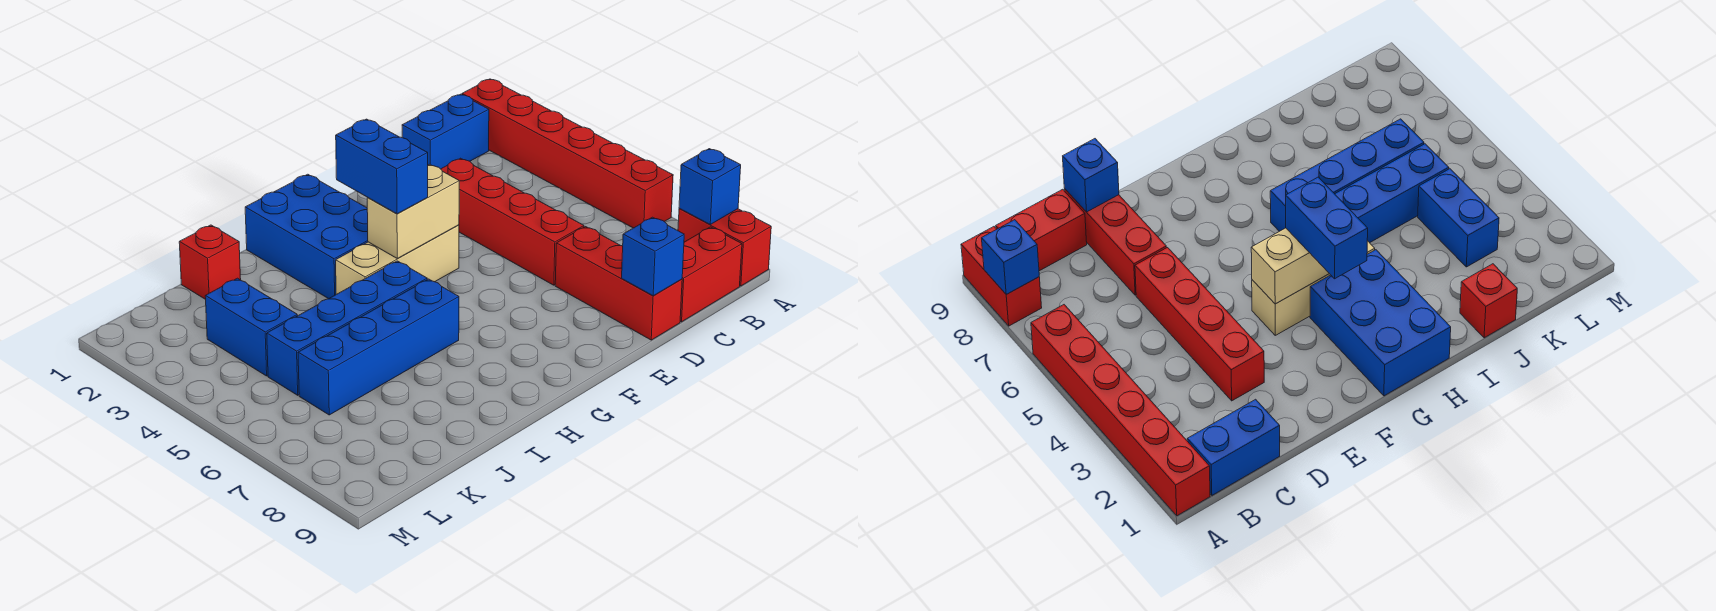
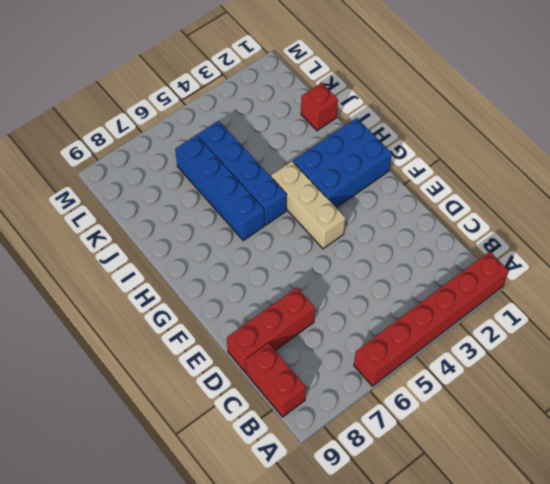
none -> red brick A8:A9 level 1
none -> blue brick B1:C1 level 1
none -> red brick D3:D6 level 1

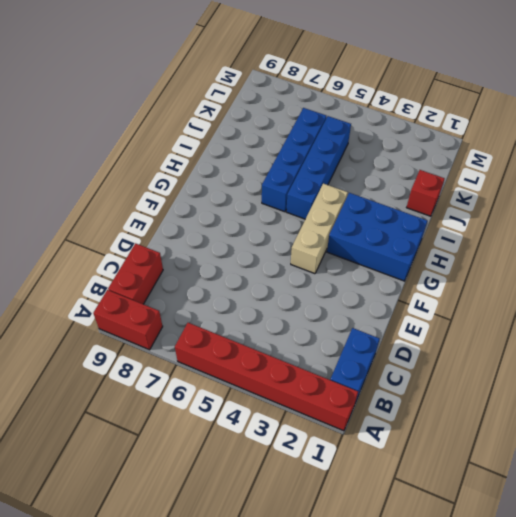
none -> red brick D3:D6 level 1
none -> red brick D7:D9 level 1
none -> blue brick K3:K4 level 1

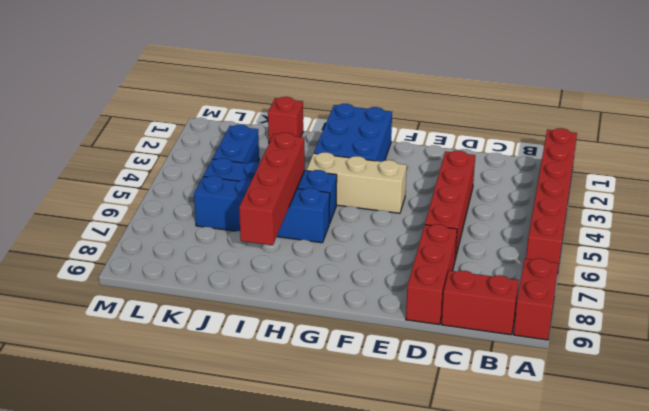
red brick I5:I8 level 2 -> none
none -> blue brick B1:C1 level 1
none -> blue brick A8 level 2
none -> blue brick D9 level 2

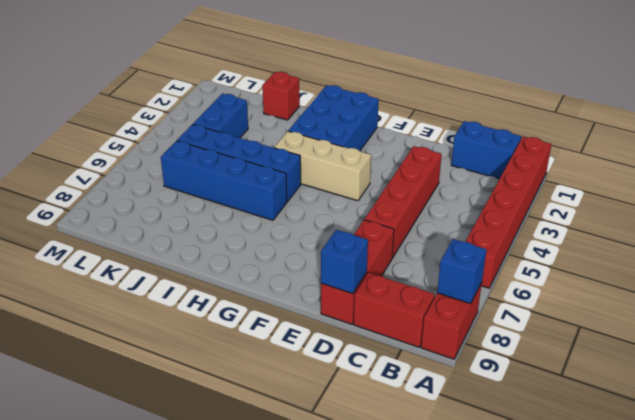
none -> tan brick F4:G4 level 2
none -> blue brick G3:G4 level 3

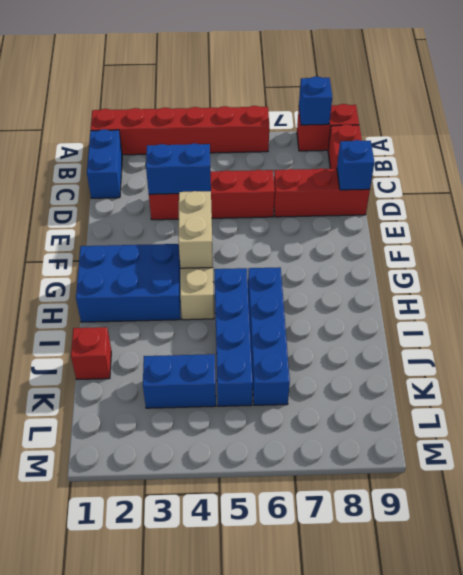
blue brick D3:D4 level 2 -> blue brick G3:G4 level 3

